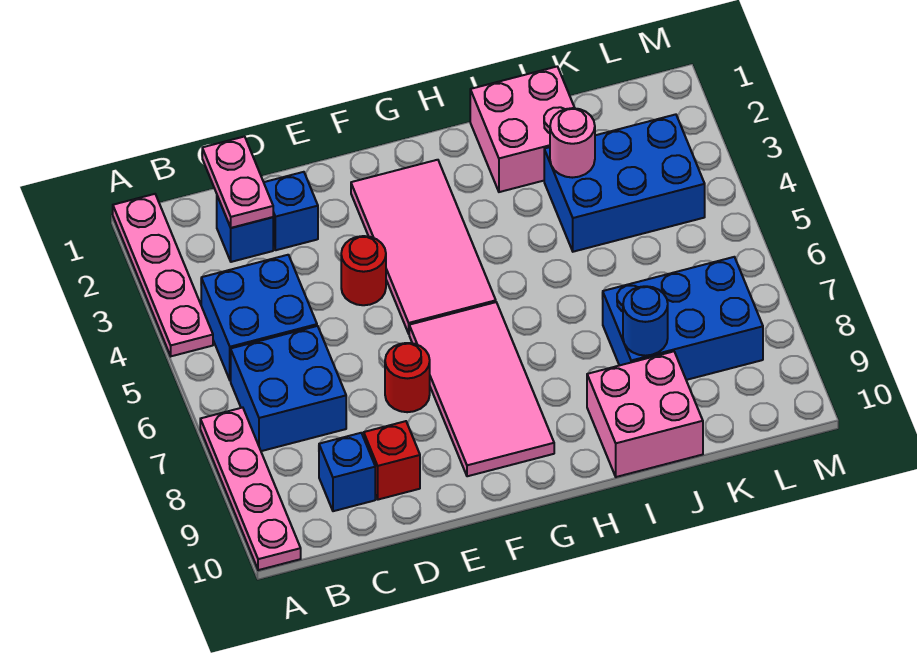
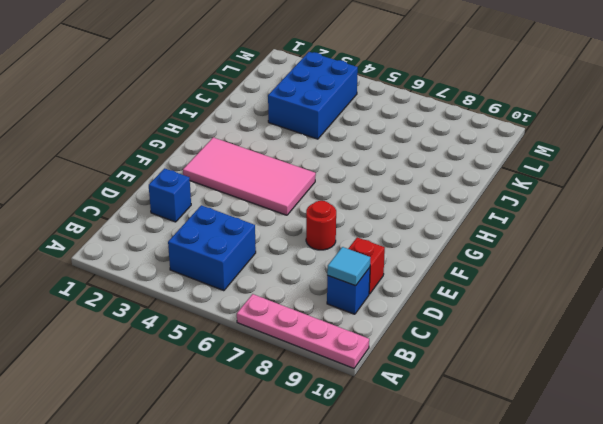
cyan tile C9 level 2 -> none
none -> pink plate A1:A4 level 1
none -> blue brick B6:C7 level 1
none -> blue brick C2 level 1

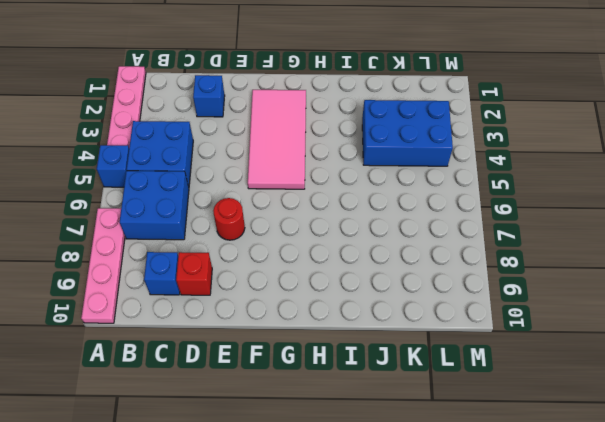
blue brick A5 level 1 -> blue brick C2 level 1
none -> red round brick E4 level 1
none -> pink tile F6:G9 level 1
none -> pink brick I1:J2 level 1

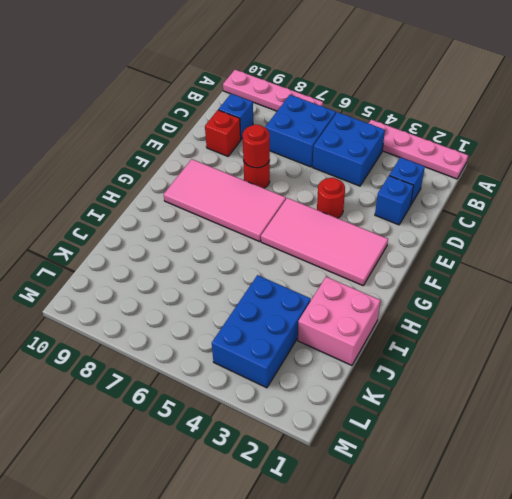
red round brick E7 level 2 -> none
none -> pink brick I9:J10 level 1
none -> blue brick J7:L8 level 1
none -> pink plate C1:C2 level 2

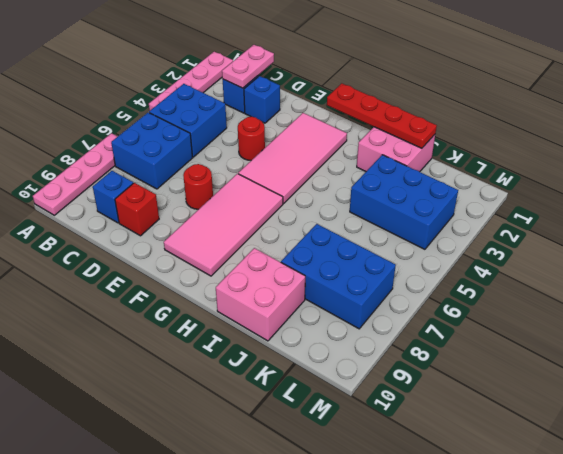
red plate G1:J1 level 2 -> none
none -> pink round brick J3 level 2
none -> blue round brick J8 level 2

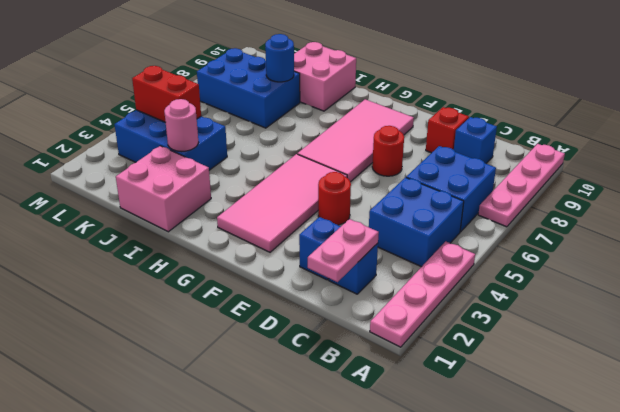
red brick K4:L4 level 2 -> none

